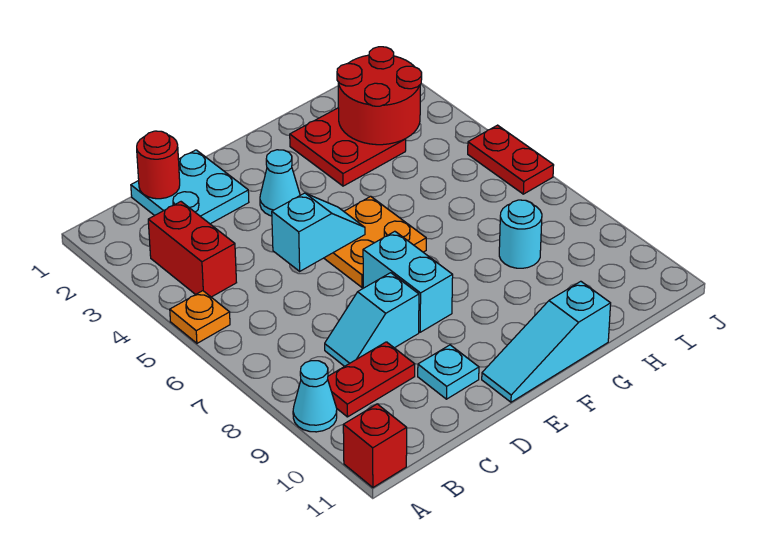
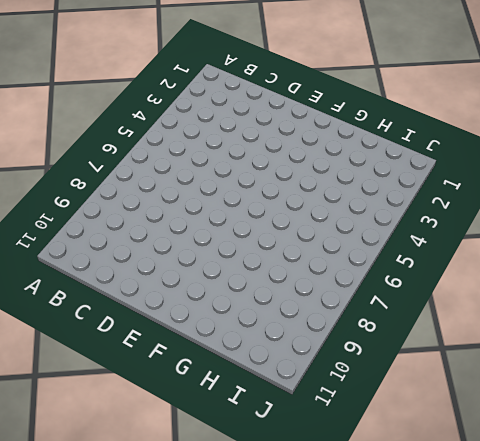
none -> orange plate A5 level 1
none -> cyan cone A9 level 1
none -> red brick A11 level 1

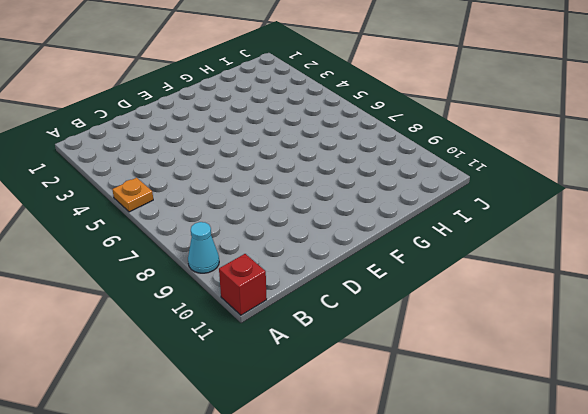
none -> red brick B3:B4 level 1
none -> red plate B9:C9 level 1
none -> cyan plate C1:D2 level 1

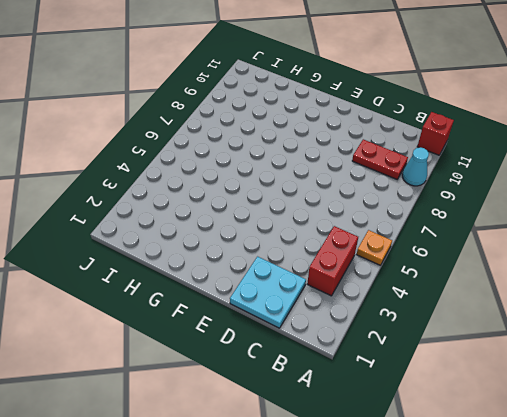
none -> cyan slope C8:D8 level 1 top D
none -> cyan plate D10 level 1
none -> cyan cone E3 level 1

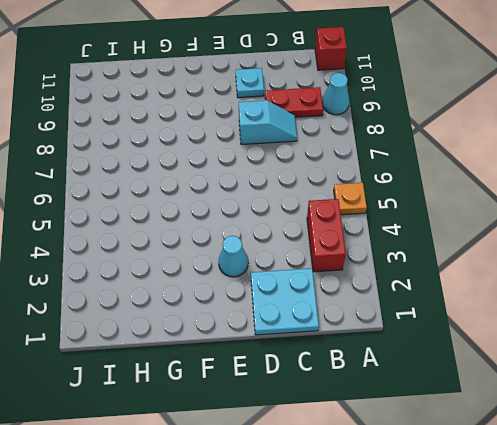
none -> orange plate E5:F6 level 1
none -> cyan brick E7:E8 level 1
none -> cyan slope E11:G11 level 1 top G

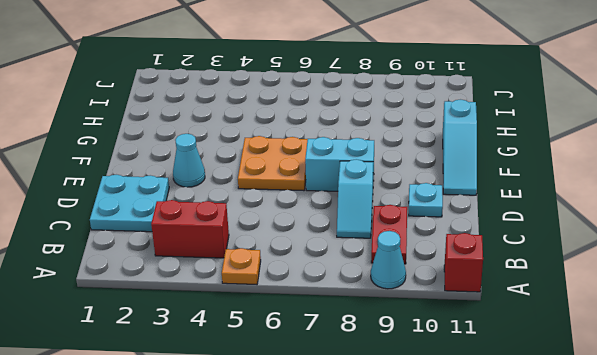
none -> red plate G2:H3 level 1
none -> cyan round brick H8 level 1
none -> red plate J5:J6 level 1

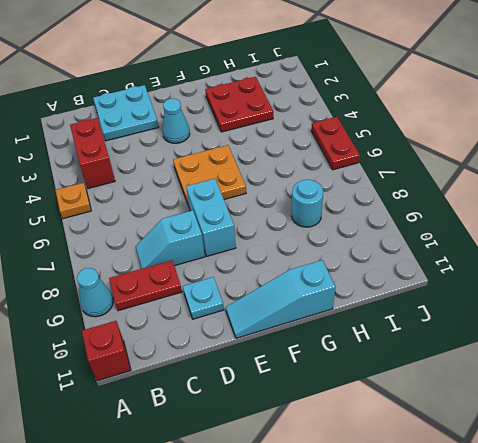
none -> red round brick C1 level 2
none -> cyan slope D5:E5 level 2 top D
none -> red round brick H2:I3 level 2

